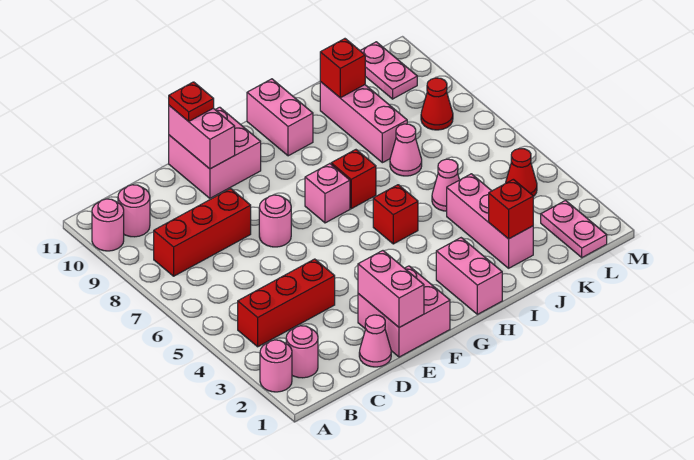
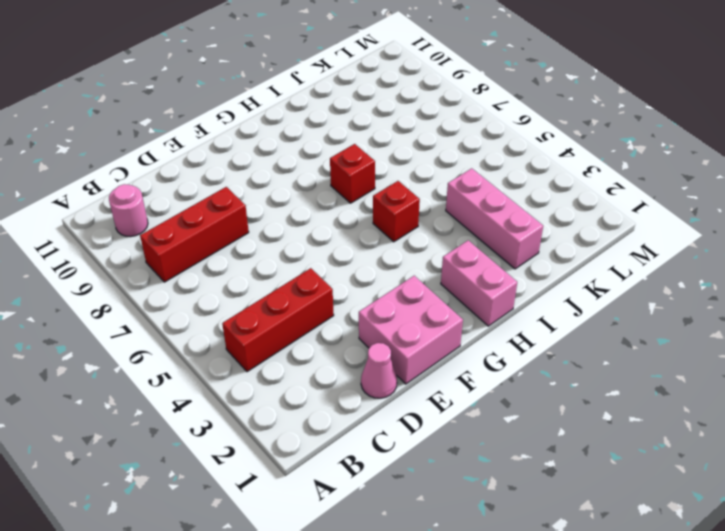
none -> pink round brick A2 level 1
none -> pink round brick A10 level 1
none -> pink round brick B2 level 1

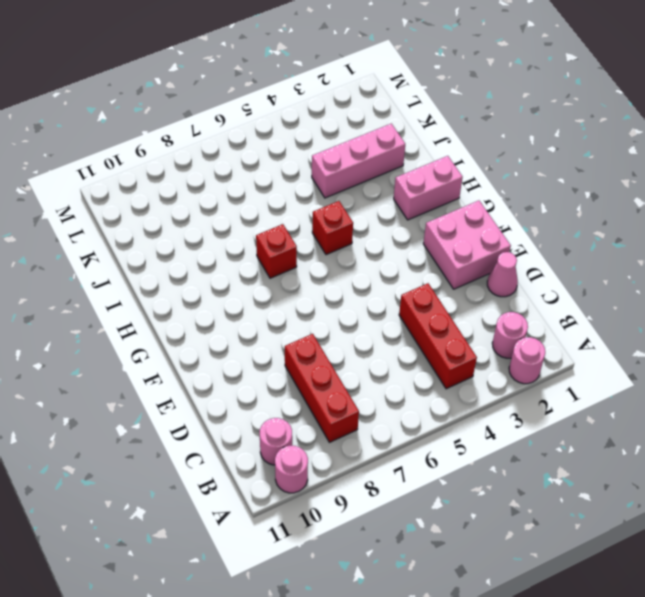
none -> pink round brick E7 level 1
none -> pink brick E10:F11 level 1
none -> pink brick G7 level 1

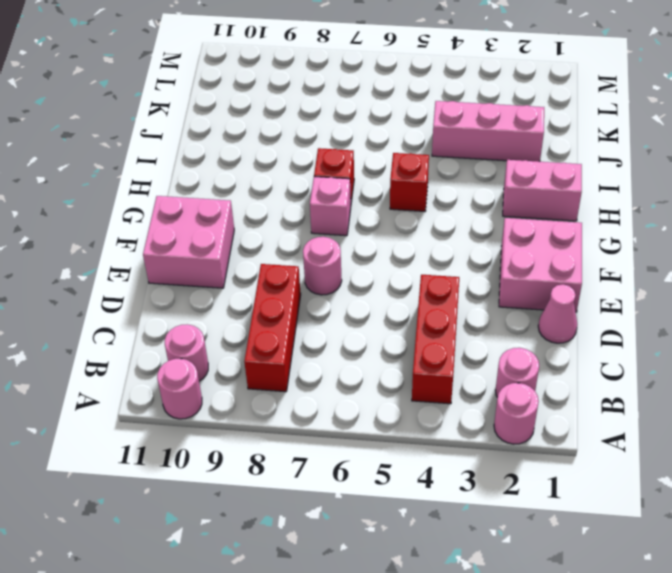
none -> pink brick H10:H11 level 1
none -> pink cone J5 level 1
none -> pink cone J7 level 1

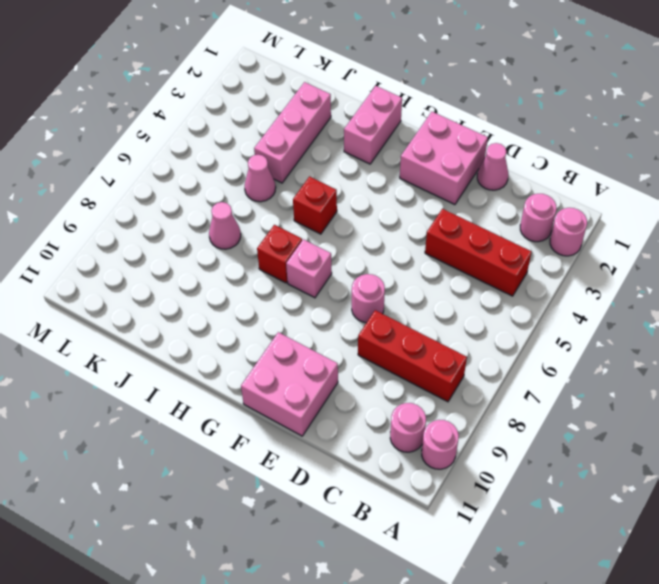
none -> pink brick H10:H11 level 1
none -> pink brick J8:J10 level 1
none -> pink plate L1:L2 level 1

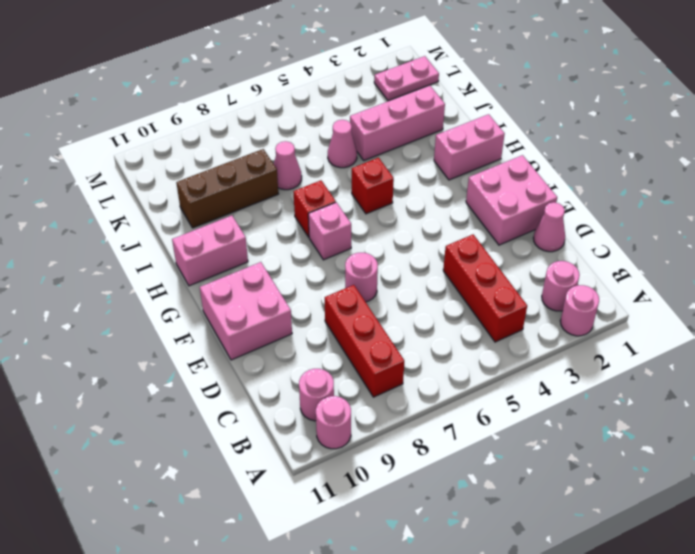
brown brick J8:J10 level 1 -> pink brick J8:J10 level 1
none -> red cone L4 level 1
none -> red cone L8 level 1
none -> pink plate L10:L11 level 1

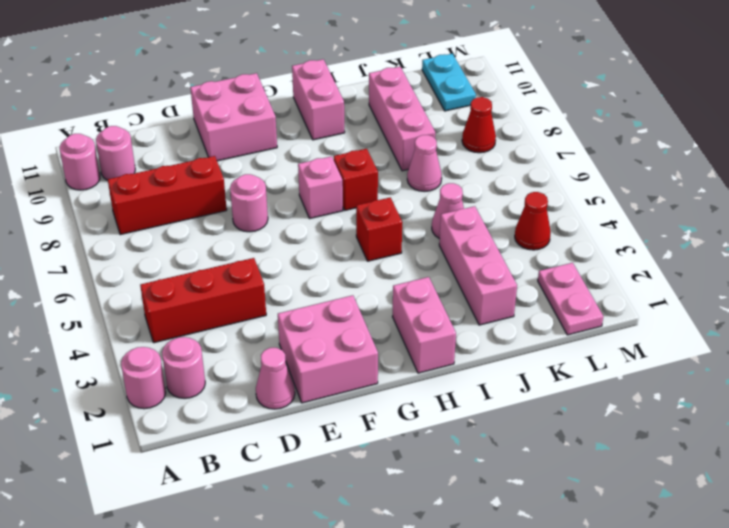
cyan plate L10:L11 level 1 -> pink plate L10:L11 level 1
none -> pink brick E1:E2 level 2
none -> pink brick E10:E11 level 2
none -> red brick J2 level 2

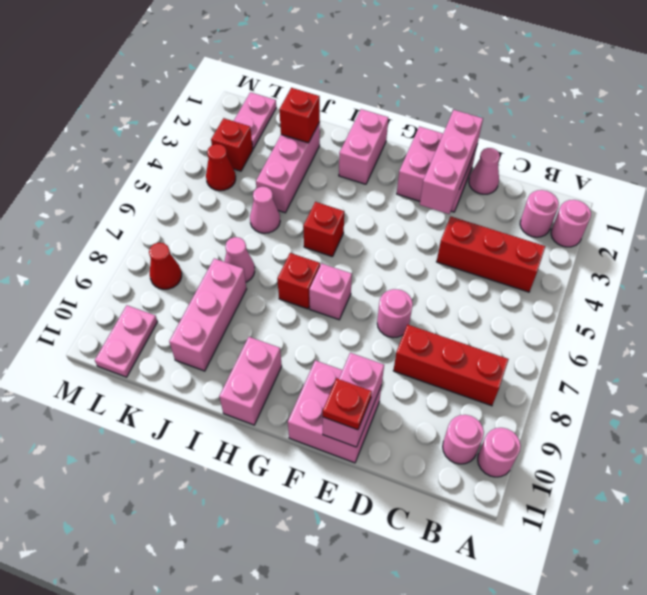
pink brick E1:E3 level 2 -> pink brick E1:E2 level 2
red brick L3 level 1 -> red brick J10 level 2

